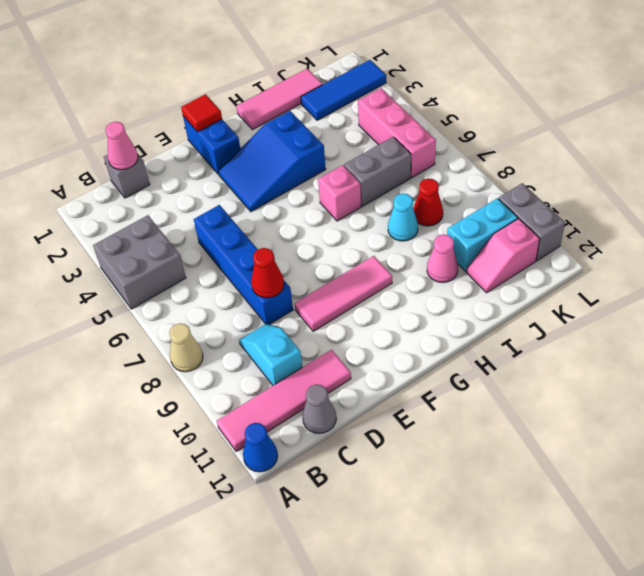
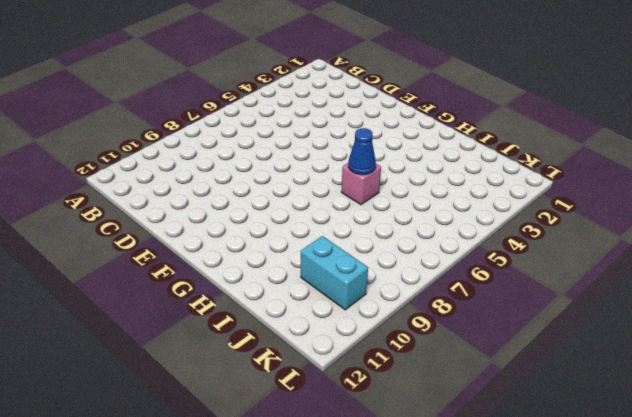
blue cone H6 level 2 -> blue cone A12 level 1
none -> grey brick A4:B5 level 1
none -> tan cone A8 level 1
none -> pink tile A11:D11 level 1

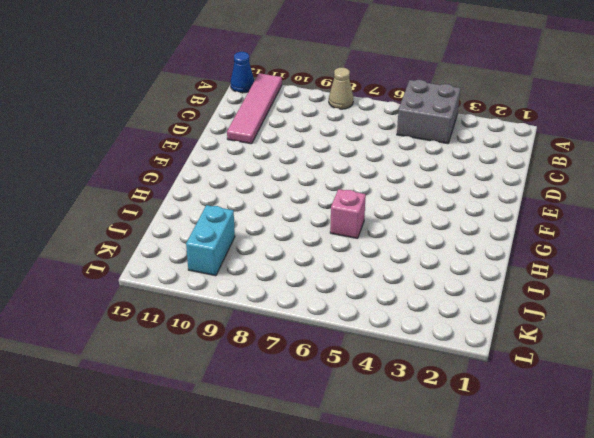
none -> grey brick C1 level 1
none -> cyan slope C9:C10 level 1 top 10
none -> grey cone C12 level 1

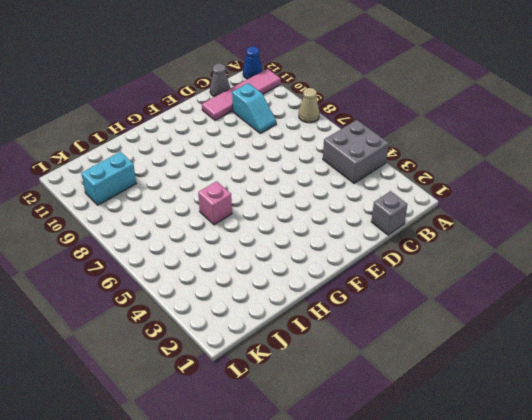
none -> blue brick D5:D8 level 1
none -> pink tile E9:G9 level 1
none -> blue brick F1:F2 level 1

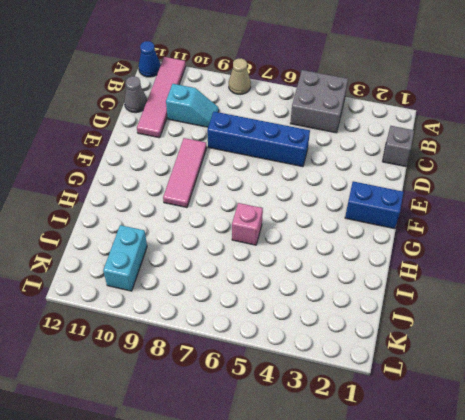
none -> blue slope F3:H4 level 1 top H
none -> pink tile H1:J1 level 1
none -> grey brick I6:J6 level 1

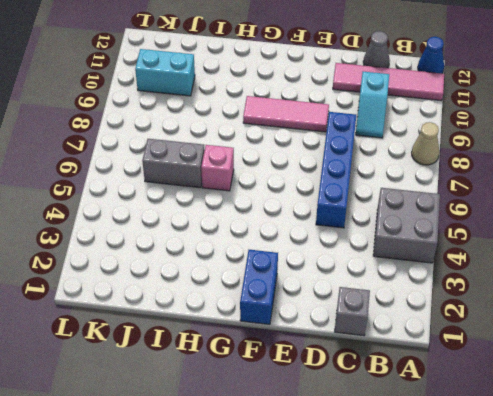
none -> blue slope F3:H4 level 1 top H
none -> pink tile H1:J1 level 1
none -> cyan cone I8 level 1

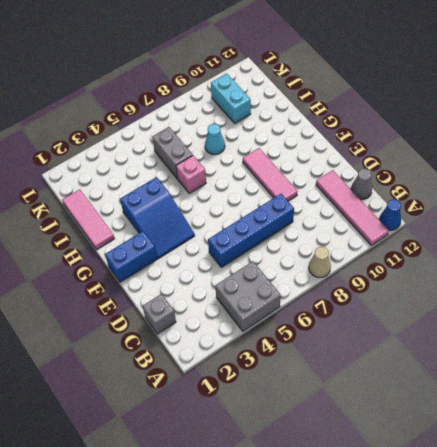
none -> cyan slope C9:C10 level 1 top 10
none -> pink cone I10 level 1
none -> blue tile J2:L2 level 1

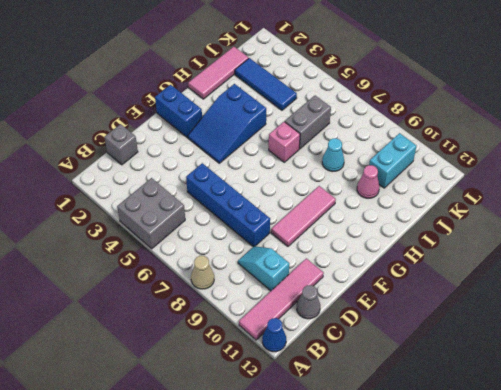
blue tile J2:J4 level 1 -> blue tile J2:L2 level 1
none -> red cone J8 level 1
none -> pink slope J11:K11 level 1 top K
none -> pink brick K4:K6 level 1

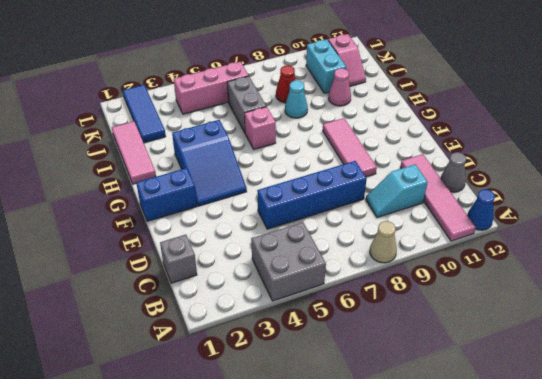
none -> grey brick L10:L11 level 1
none -> pink cone C1 level 2
none -> red cone D8 level 2

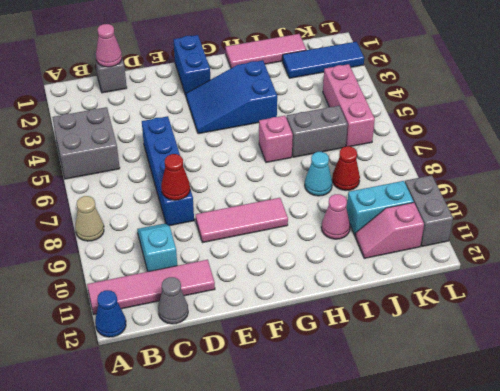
none -> red tile F1 level 2

